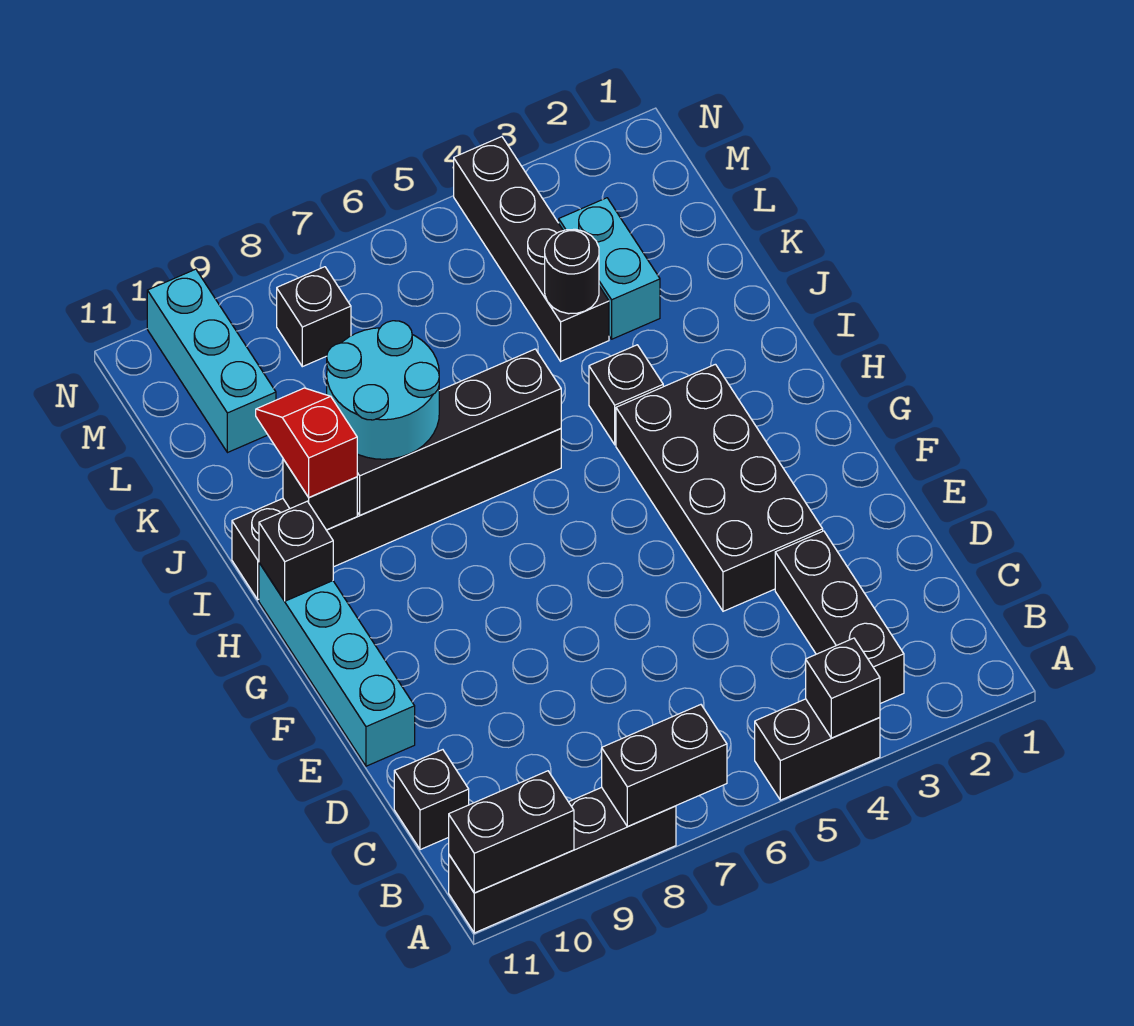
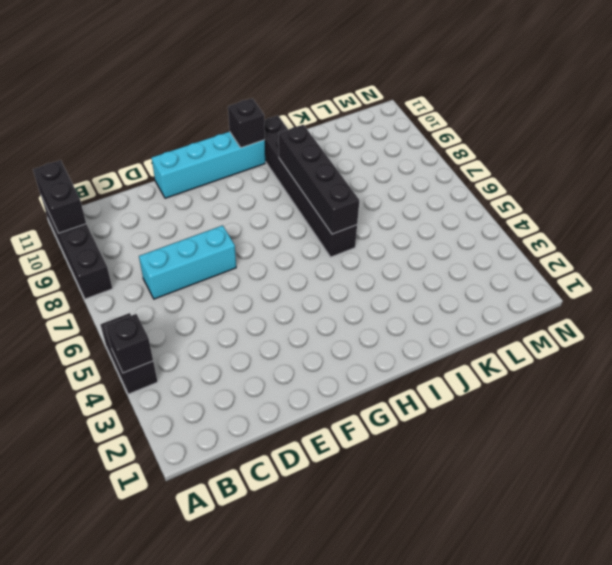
cyan brick C7:E7 level 1 -> cyan brick L10:N10 level 1
none -> black brick B3:D3 level 1
none -> black brick C11 level 1
none -> black brick E3:H4 level 1

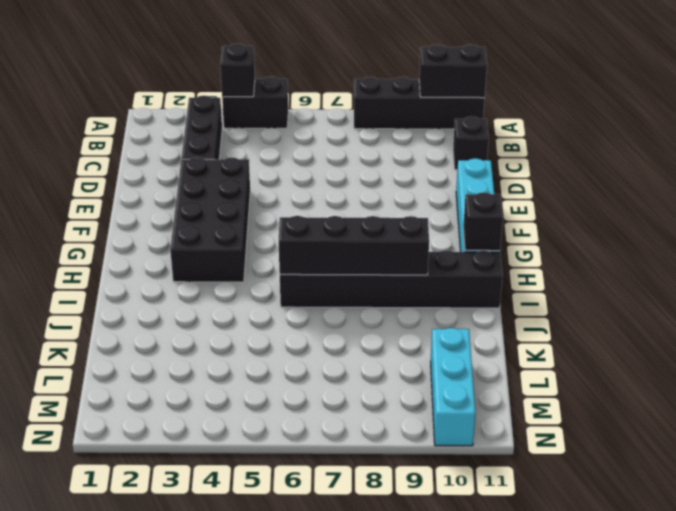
none -> black brick I4 level 1
none -> cyan brick K3:L3 level 1
none -> black brick K4:N4 level 1

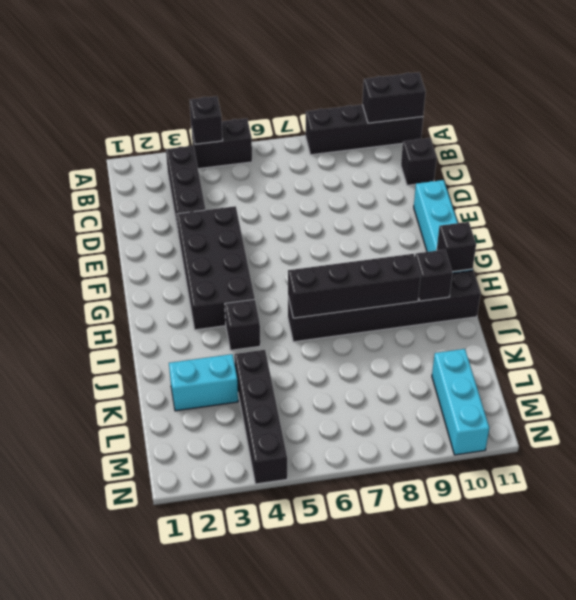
cyan brick K2:K3 level 1 -> cyan brick K3:L3 level 1
none -> black brick M8 level 1
none -> black brick A7:A8 level 2
none -> black round brick K4 level 2

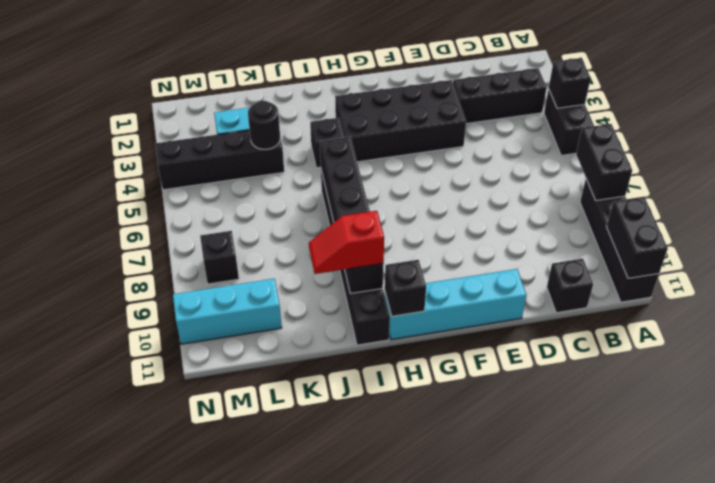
none -> cyan round brick I8:J9 level 3

